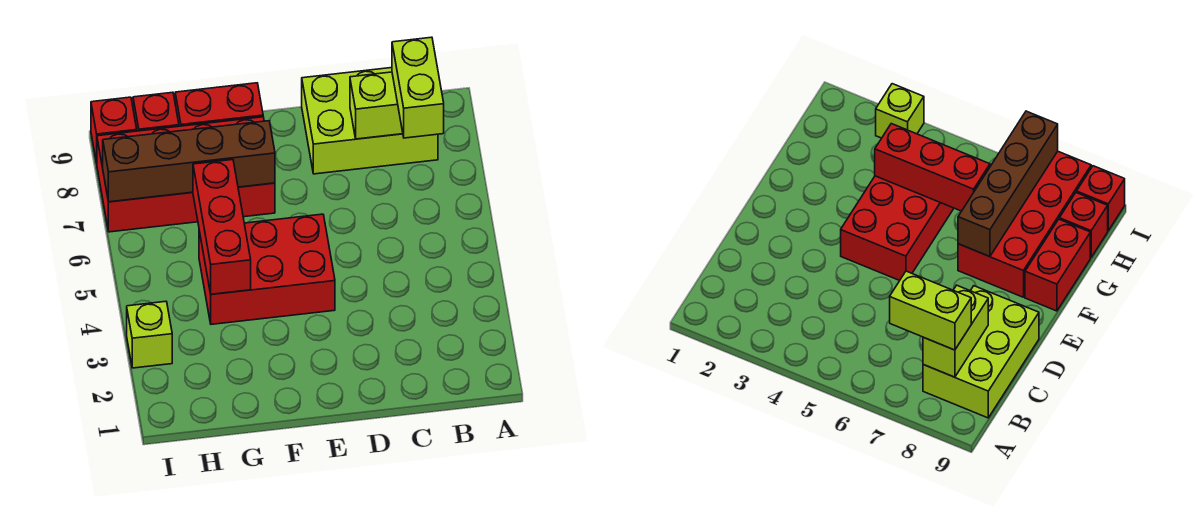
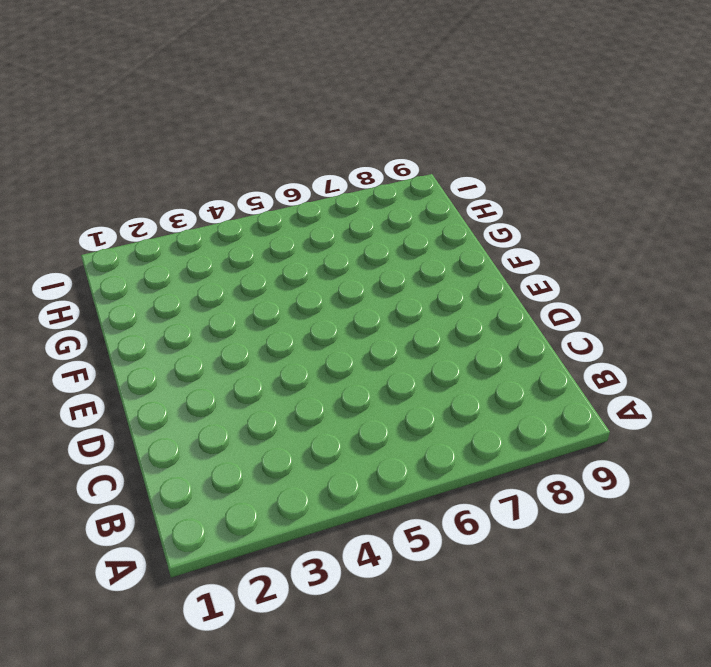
none -> lime brick B8:D9 level 1
none -> red brick E4:G5 level 1

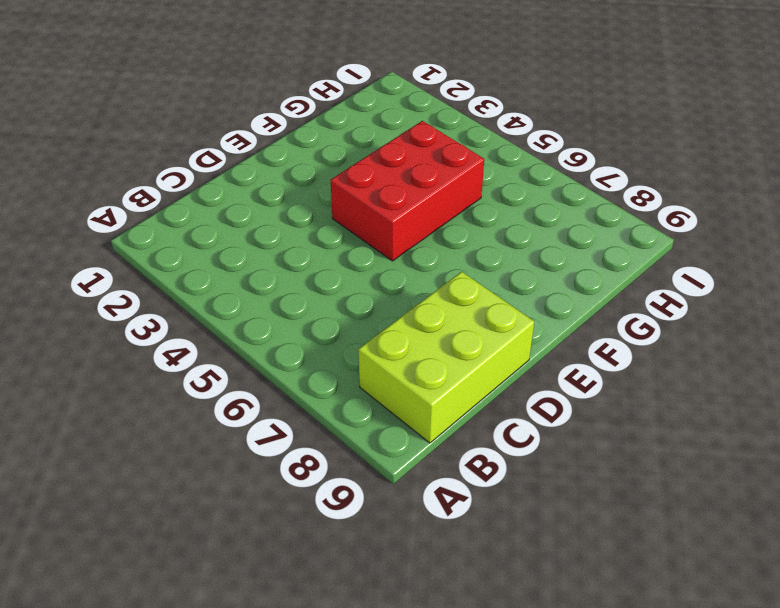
none -> red brick F7:I8 level 1
none -> red brick F9:G9 level 1

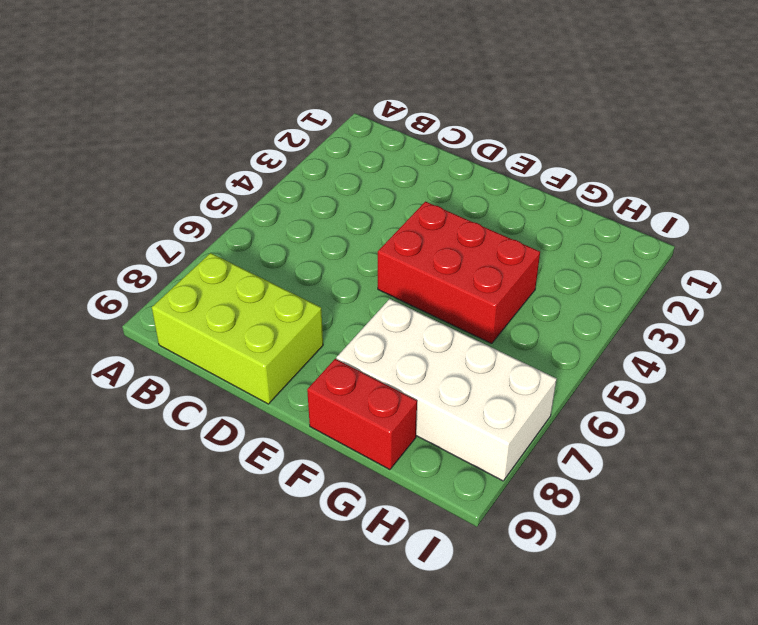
white brick F7:I8 level 1 -> red brick F7:I8 level 1
none -> red brick H9 level 1
none -> lime brick I3 level 1

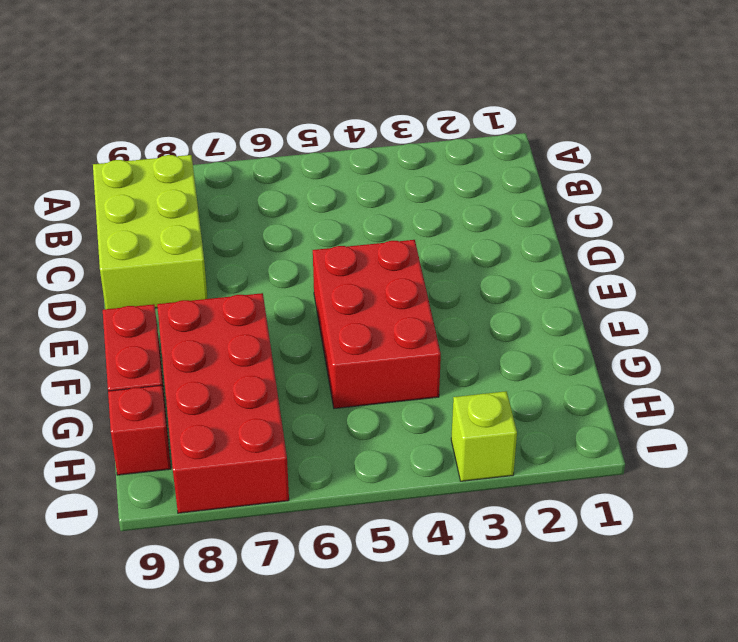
none -> red brick I9 level 1
none -> lime brick B8:C8 level 2

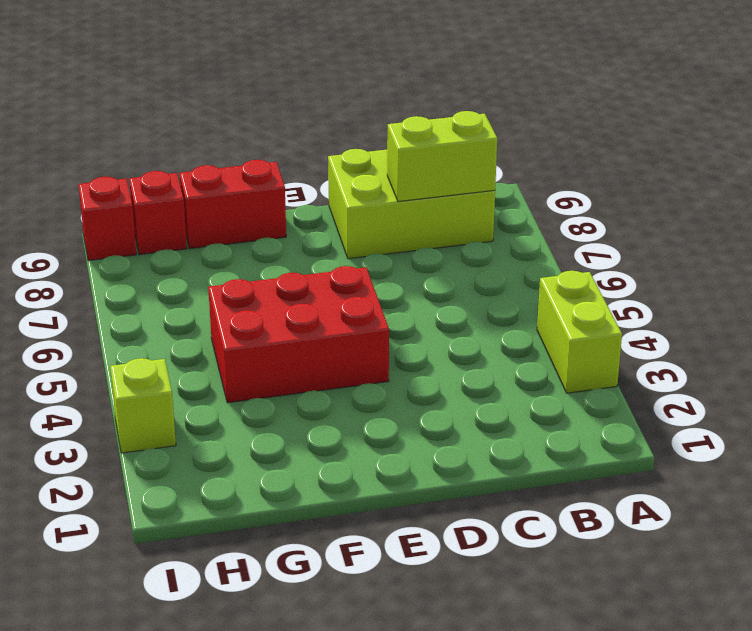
lime brick A3:A4 level 1 -> lime brick B7:B8 level 3
none -> red brick F7:I8 level 1
none -> brown brick F7:I7 level 2

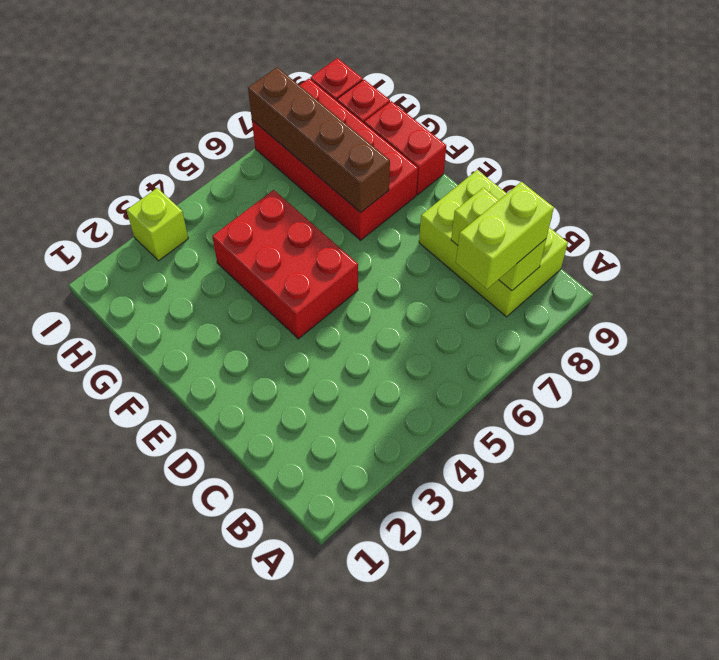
none -> red brick G4:G6 level 2

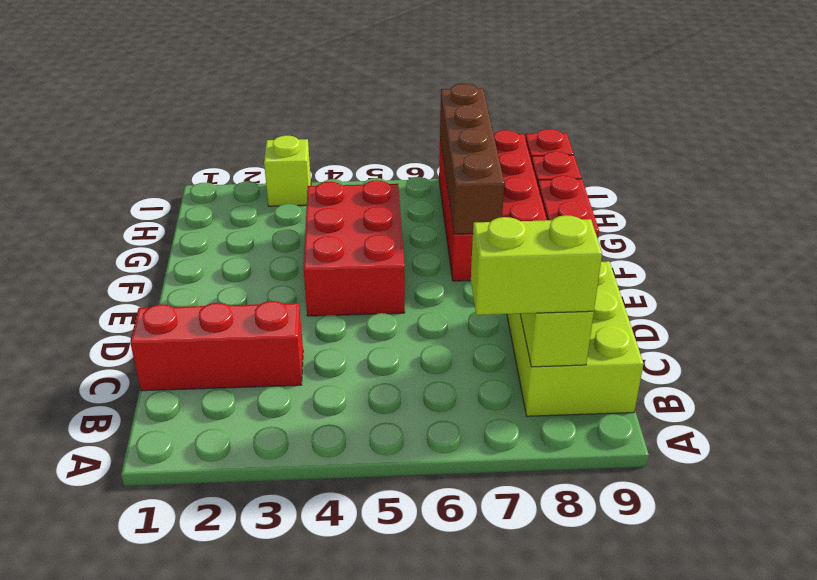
red brick C1:C3 level 1 -> red brick G4:G6 level 2

